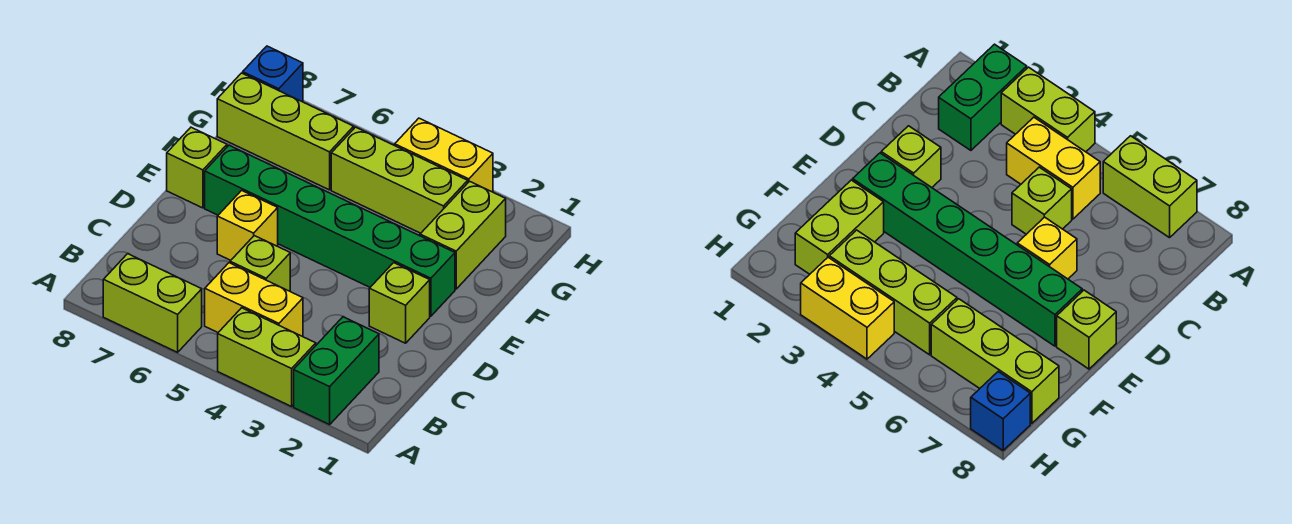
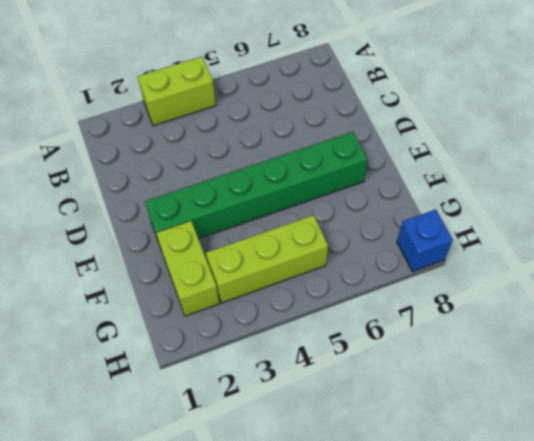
none -> green brick A2:B2 level 1
none -> lime brick A6:A7 level 1
none -> yellow brick B4:B5 level 1

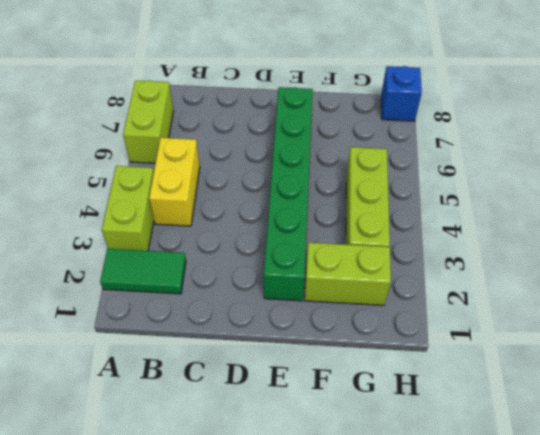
green tile A2:B2 level 1 -> green brick A2:B2 level 1
none -> lime brick C5 level 1
none -> lime brick D2 level 1
none -> yellow brick D6 level 1

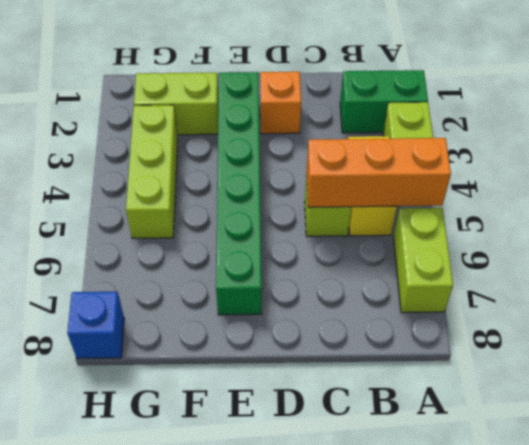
orange brick A5:C5 level 2 -> none
orange brick D2 level 1 -> lime brick D2 level 1
none -> yellow brick D6 level 1
none -> lime brick E8 level 1
none -> lime brick G6:G8 level 1

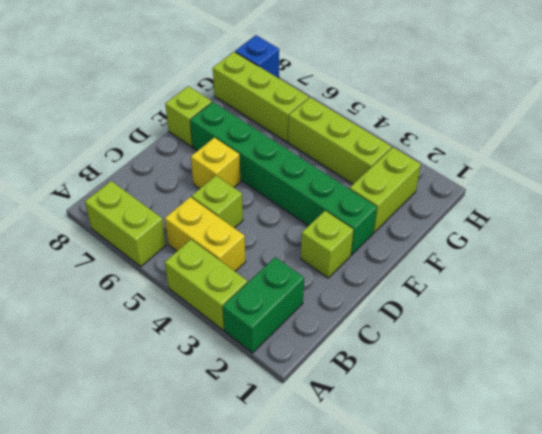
none -> yellow brick H3:H4 level 1

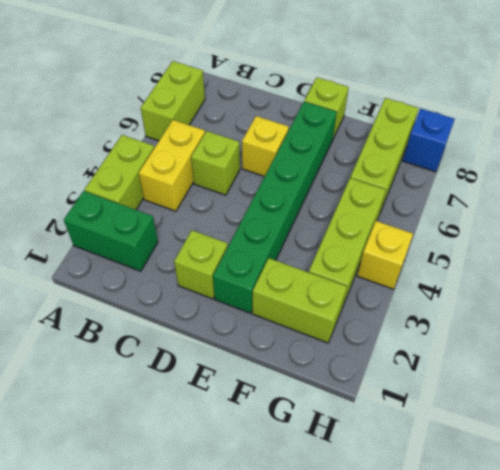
yellow brick H4 level 1 -> yellow brick H3:H4 level 1

